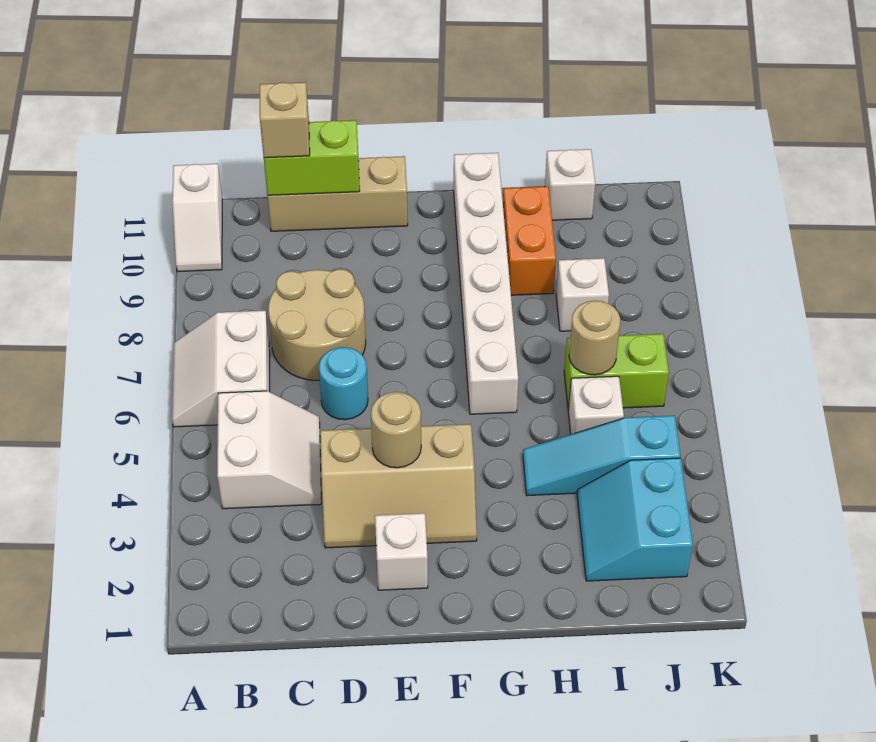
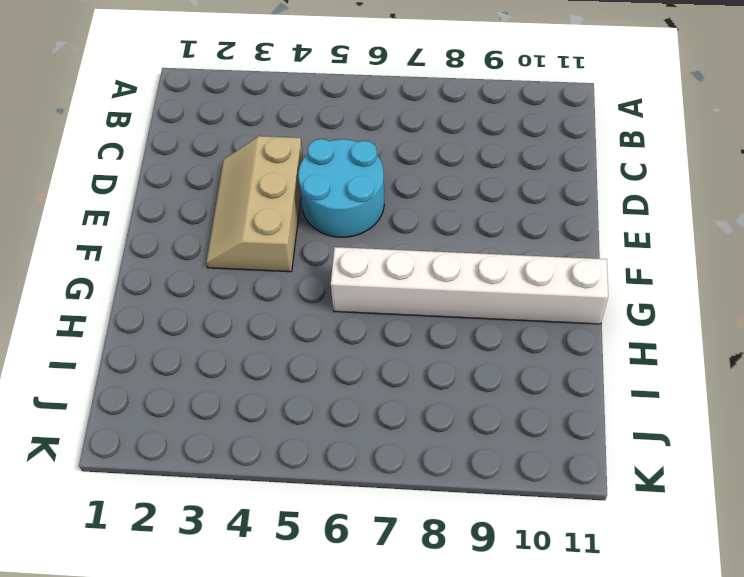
cyan round brick D5:E6 level 1 -> cyan round brick D6 level 1
none -> white slope A6:B7 level 1 top B
none -> white slope A10:A11 level 1 top 11
none -> white slope B4:C5 level 1 top B

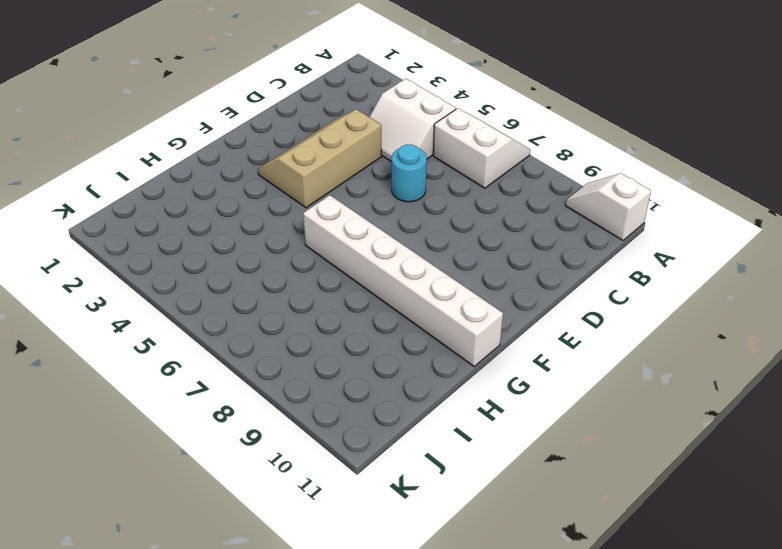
none -> tan round brick C7:D8 level 1
none -> tan brick C11:E11 level 1
none -> white brick E2 level 1

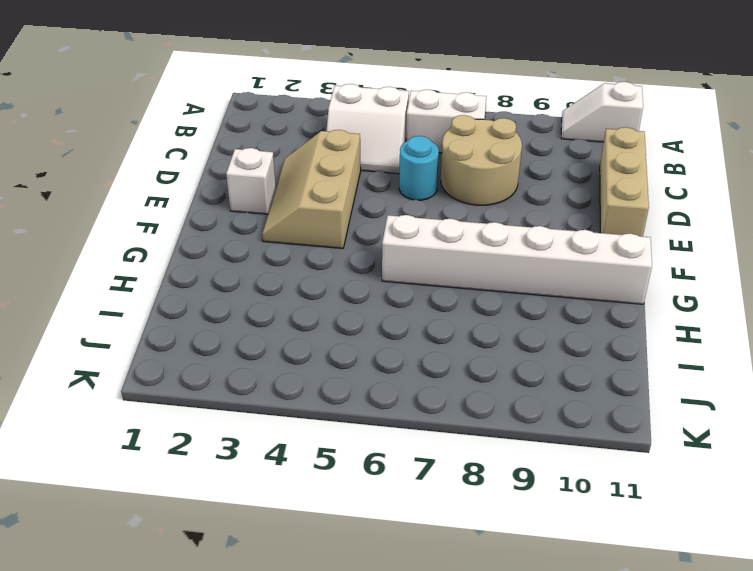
none -> cyan slope H4:J4 level 1 top J
none -> orange brick H9:H10 level 1
none -> cyan slope I2:J3 level 1 top J

